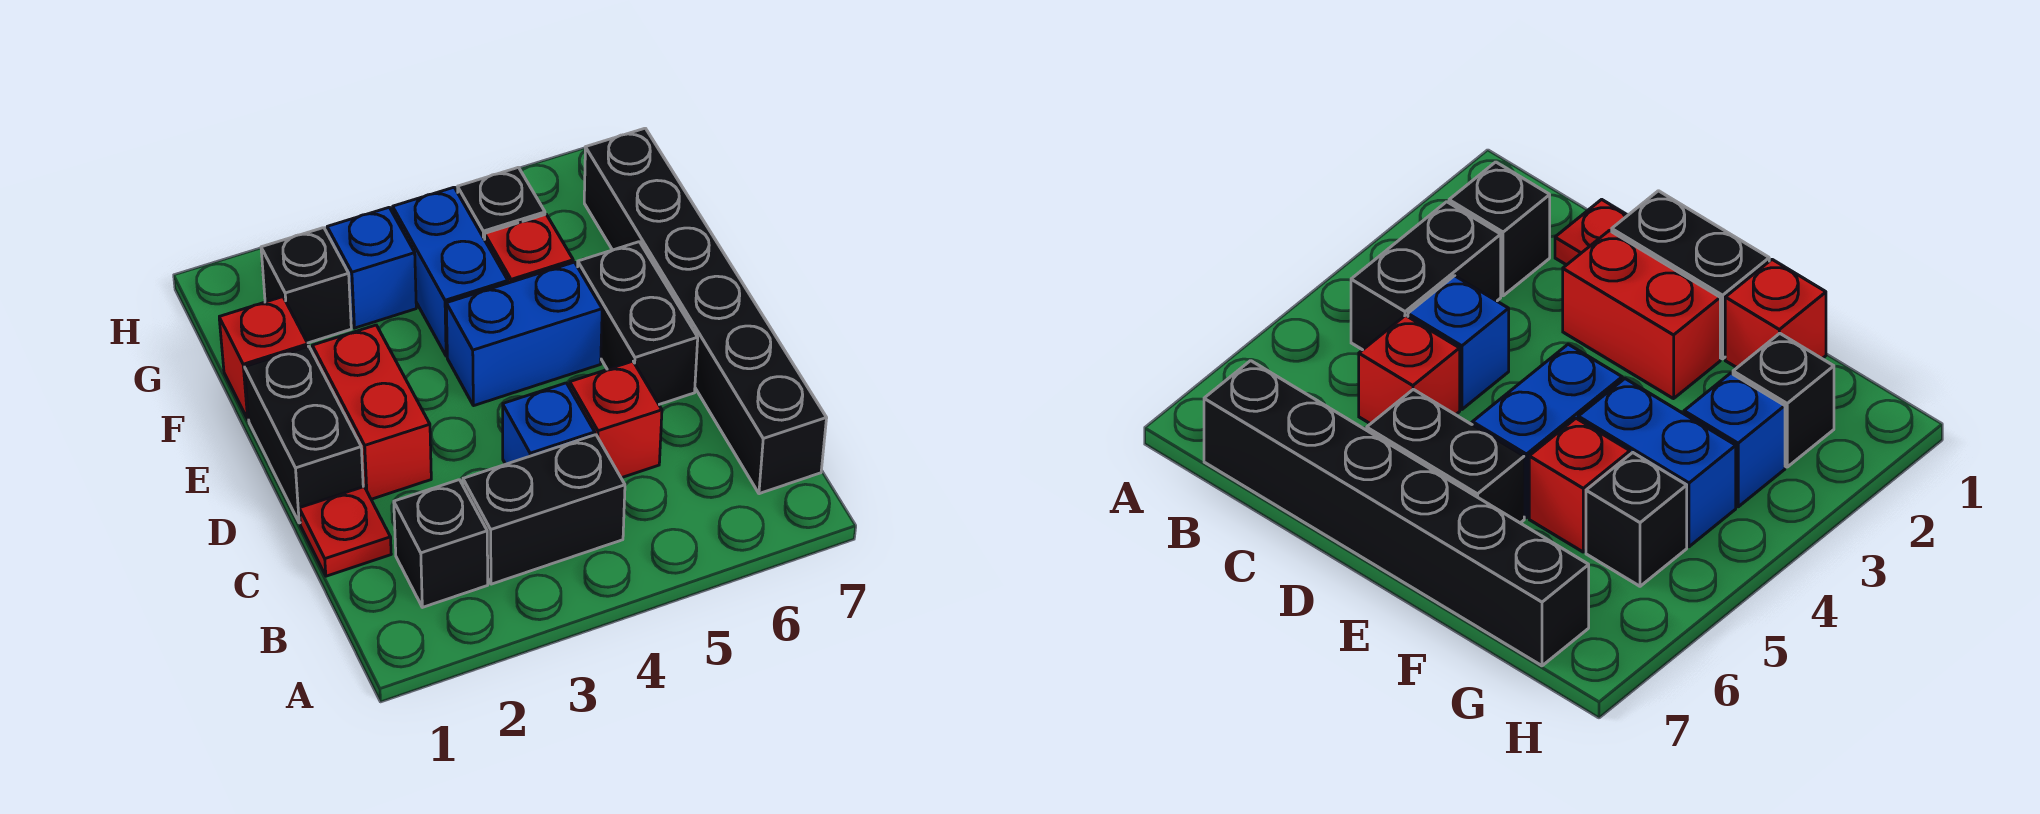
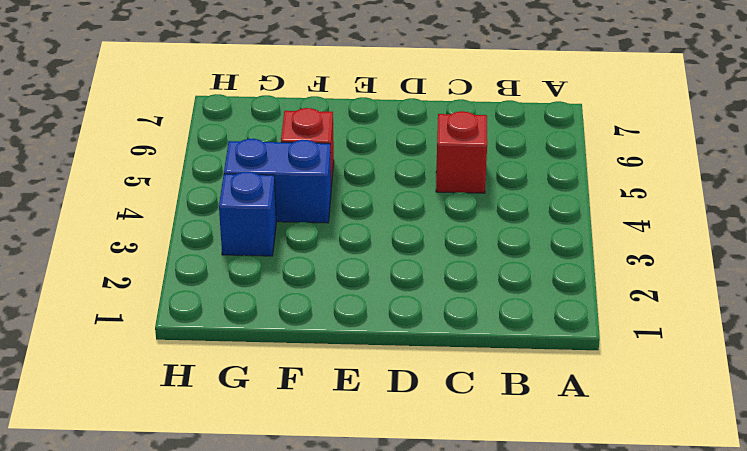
none -> black brick B2 level 1
none -> black brick B3:B4 level 1
none -> black brick B7:G7 level 1

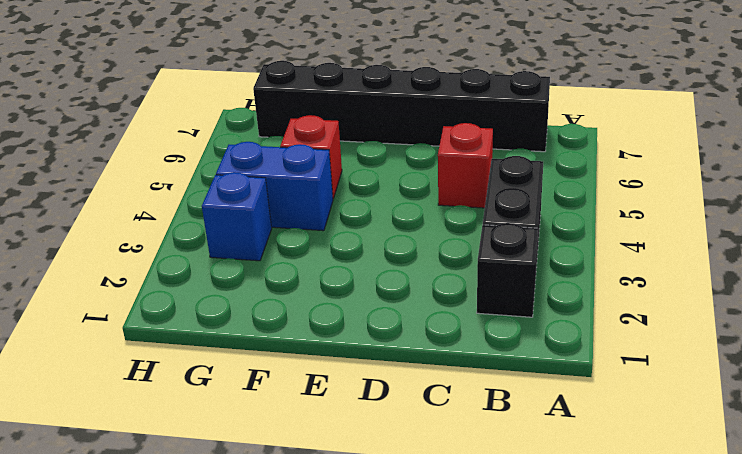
none -> red plate C1 level 1
none -> blue brick C4 level 1
none -> black brick D1:E1 level 1

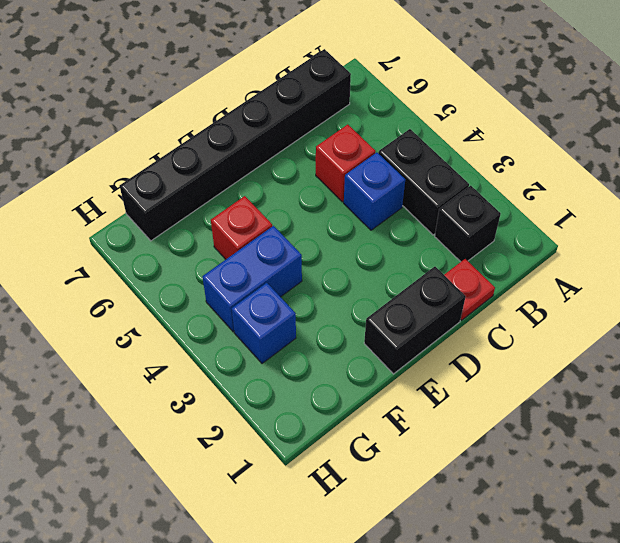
none -> red brick D2:E2 level 1
none -> black brick D6:E6 level 1
none -> blue brick E4:E5 level 1

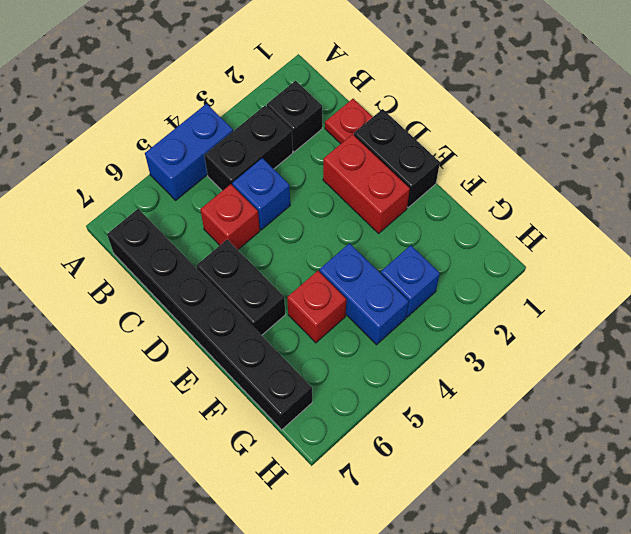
blue brick A4:A5 level 1 -> blue brick E4:E5 level 1
none -> red brick F1 level 1
none -> black brick G2 level 1
none -> black brick G5 level 1

